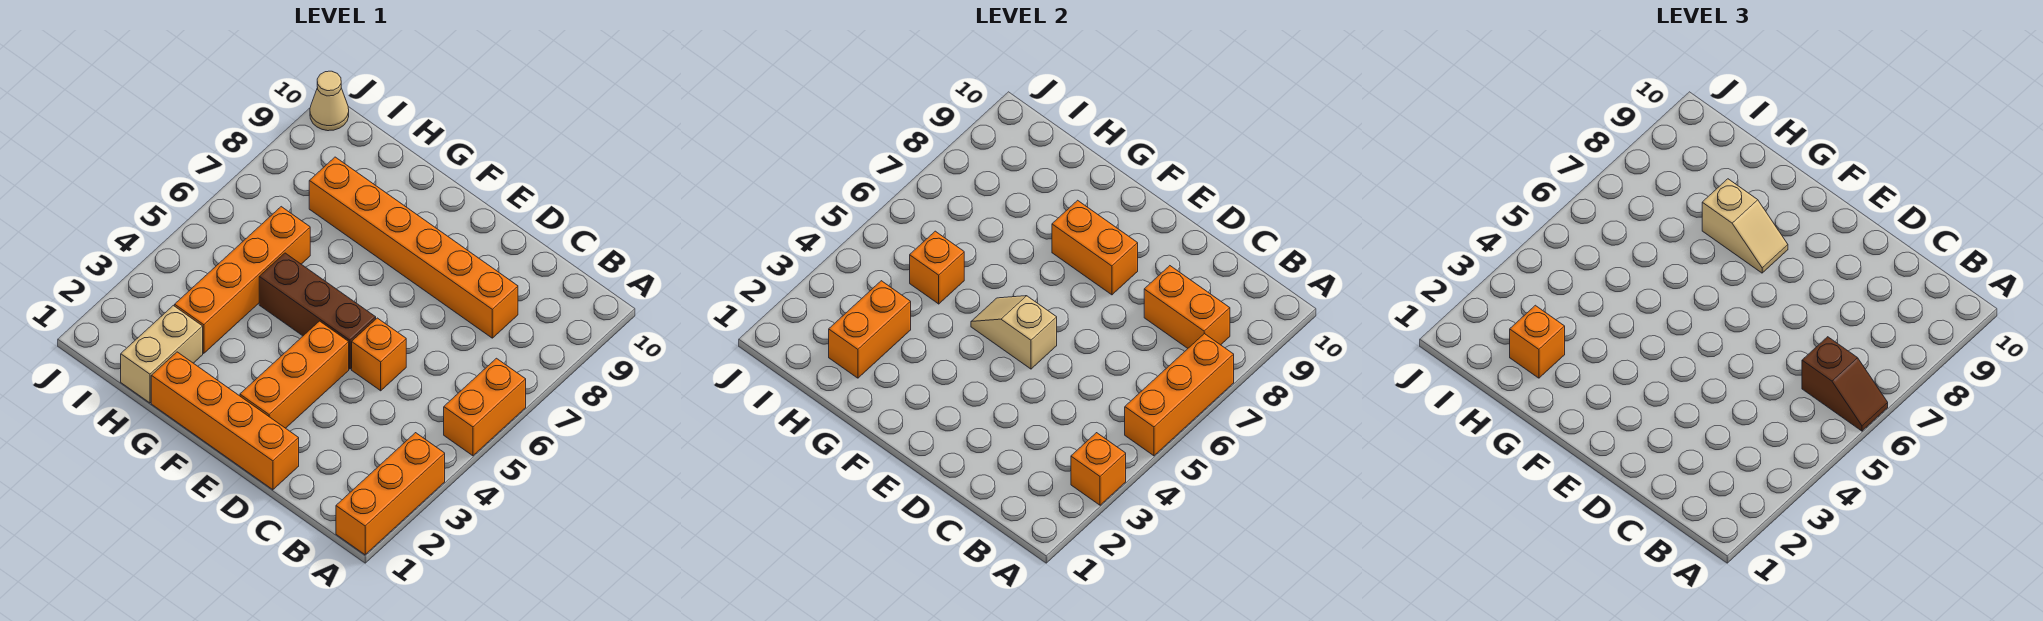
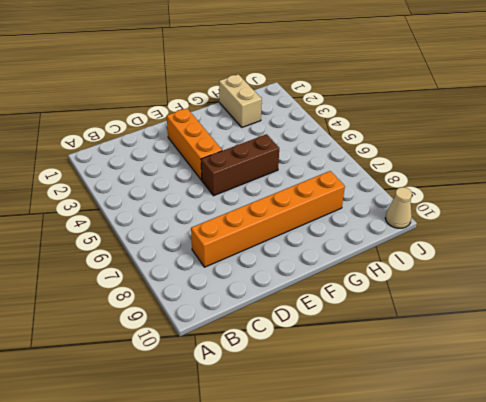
none -> orange brick A1:A3 level 1
none -> orange brick A5:A6 level 1
none -> orange brick D1:G1 level 1

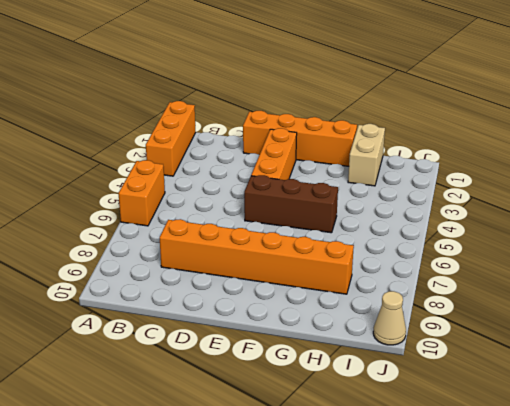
none -> orange brick D5 level 1
none -> orange brick H3:H6 level 1
none -> orange brick A3 level 2

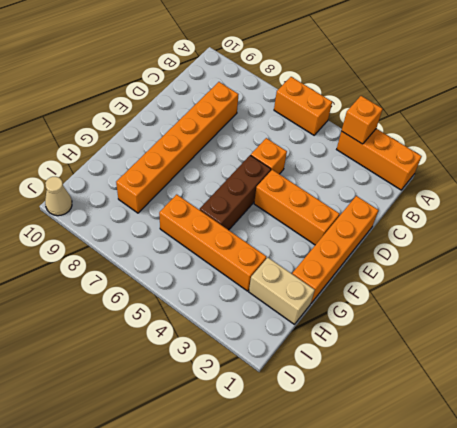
none -> orange brick A5:A7 level 2
none -> orange brick B8:C8 level 2
none -> tan slope E5:F5 level 2 top E

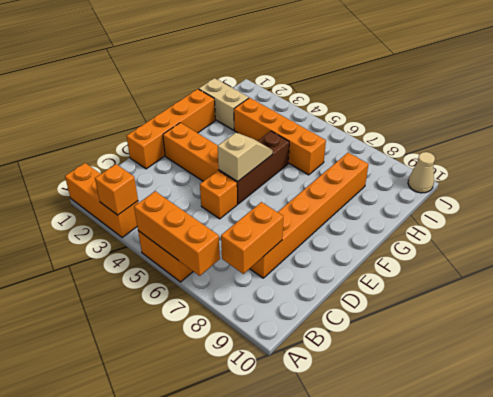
none -> orange brick E8:F8 level 2
none -> orange brick H2:H3 level 2
none -> orange brick H5 level 2

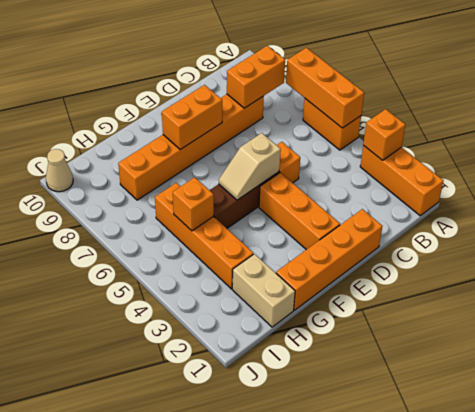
none -> orange brick H2:H3 level 2
none -> brown slope A6:B6 level 3 top B
none -> tan slope F8:G8 level 3 top G

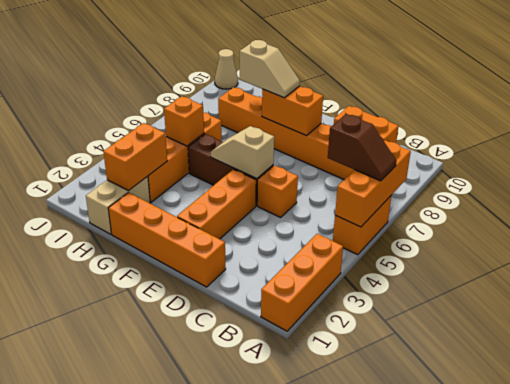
none -> orange brick A3 level 2
none -> orange brick H2 level 3

